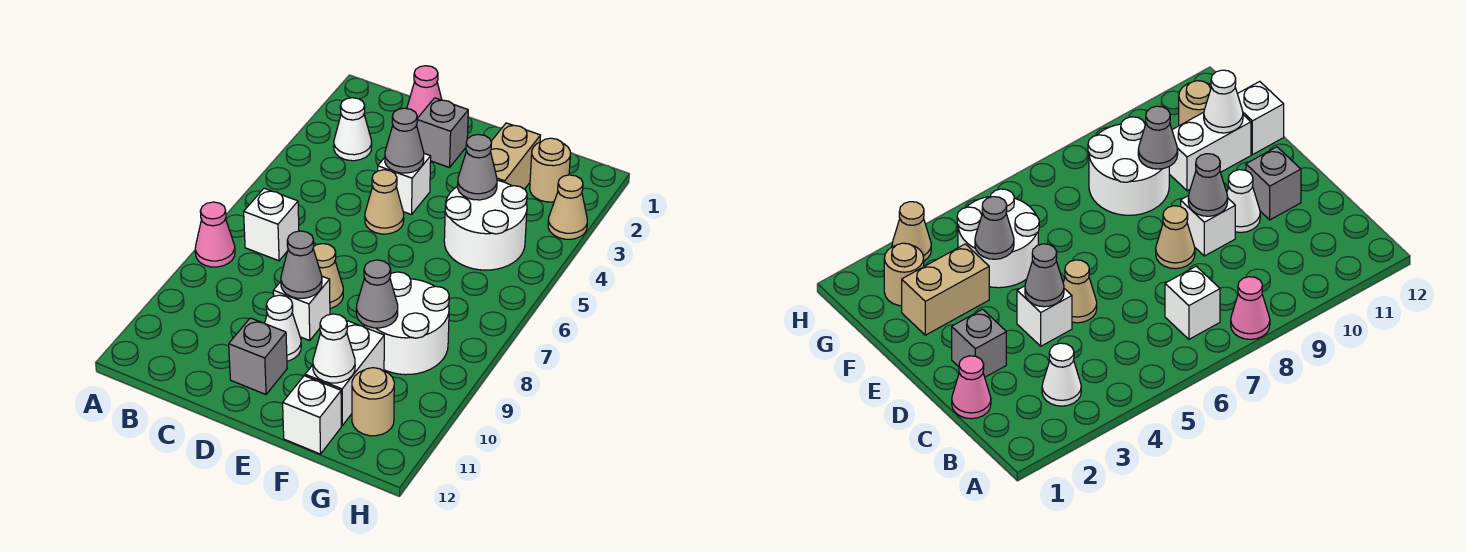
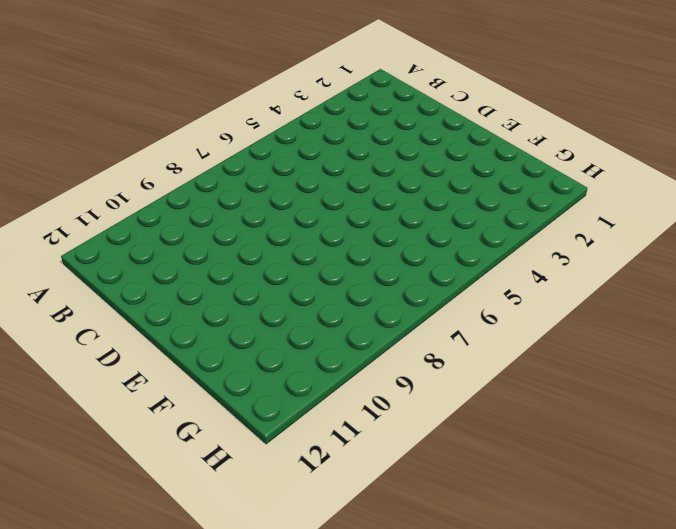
none -> pink cone A8 level 1
none -> white cone B3 level 1
none -> white brick B7 level 1

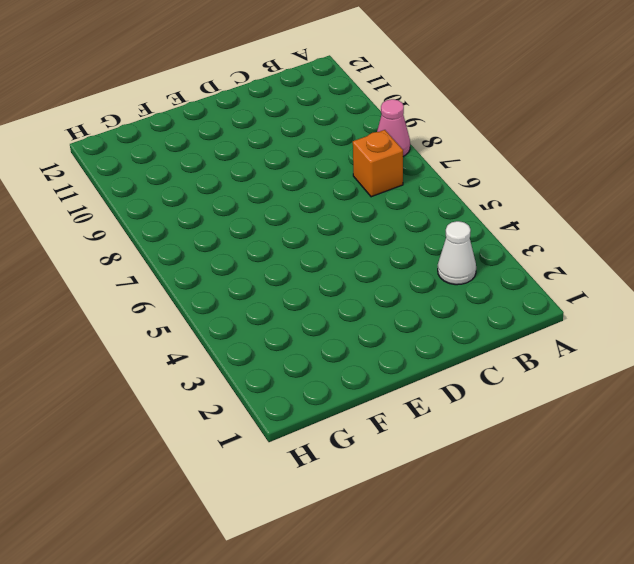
orange brick B7 level 1 -> white brick B7 level 1
none -> pink cone C1 level 1
none -> grey brick D2 level 1
none -> white brick D4 level 1

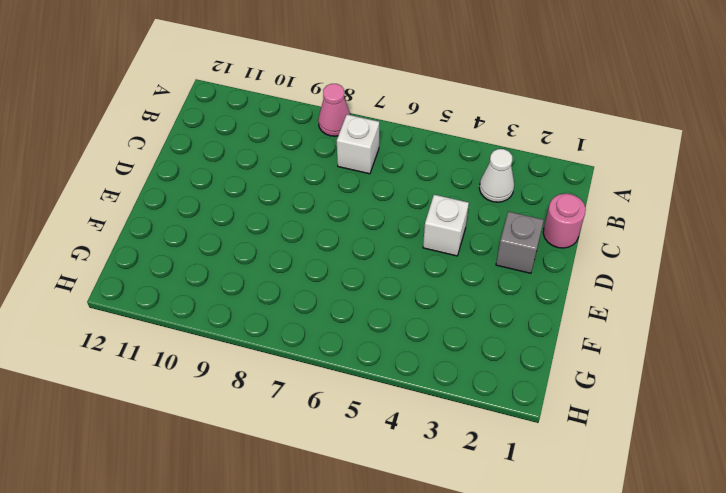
pink round brick C1 level 1 -> pink cone C1 level 1
none -> tan cone D5 level 1
none -> tan cone D8 level 1
none -> white brick D9 level 1

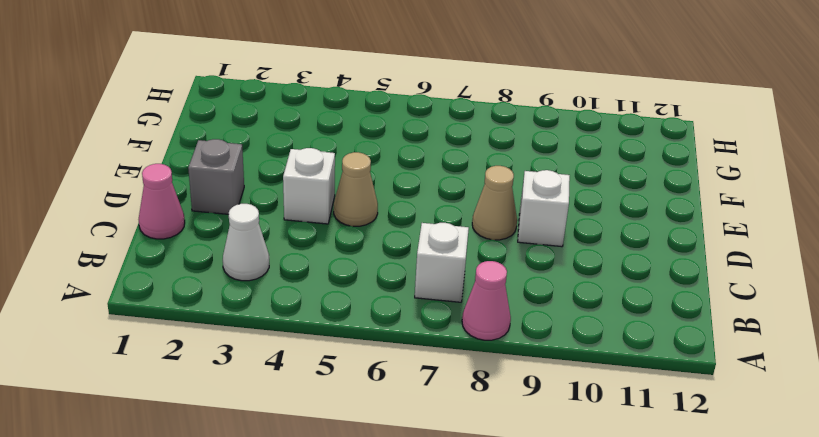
none -> white cone D10 level 1
none -> grey brick D11 level 1
none -> tan brick F2:F3 level 1

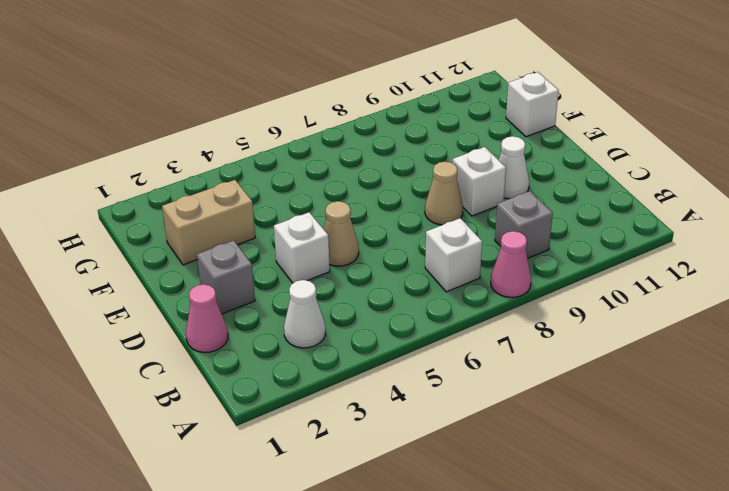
grey brick B9 level 1 -> grey brick D11 level 1
none -> white round brick F4:G5 level 1
none -> white round brick F8:G9 level 1
none -> white brick F10:F11 level 1

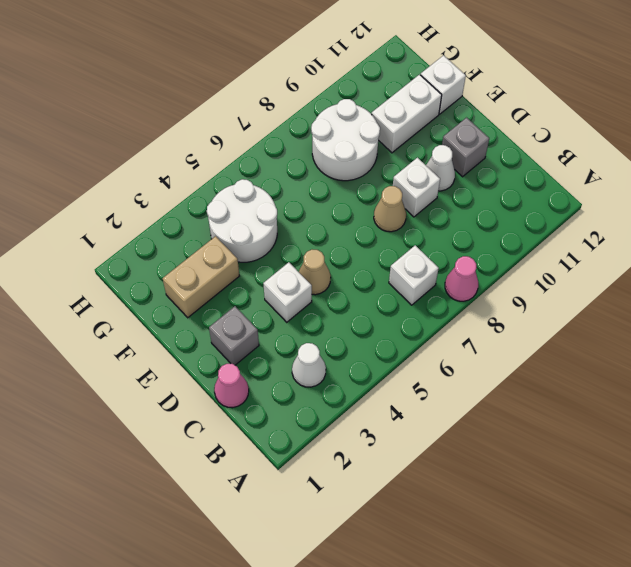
none -> tan round brick G2 level 1
none -> tan round brick G11 level 1
none -> tan cone H3 level 1

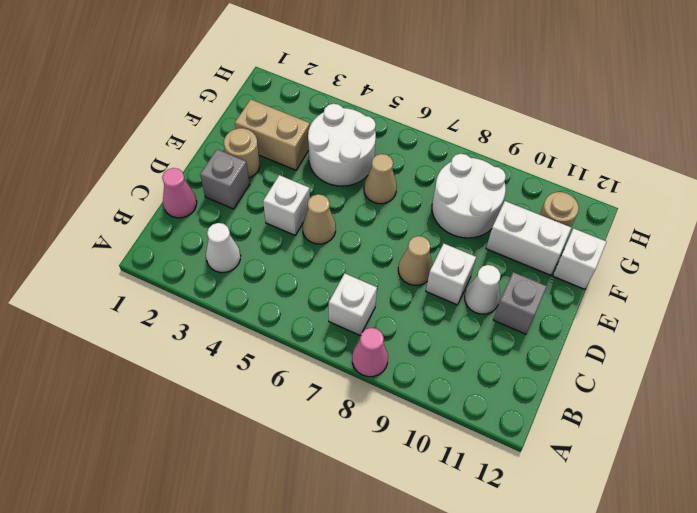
tan round brick E2 level 1 -> tan round brick G2 level 1
tan cone F6 level 1 -> tan cone H3 level 1
none -> grey cone D4 level 2
none -> grey cone D9 level 2
none -> grey cone F4 level 2

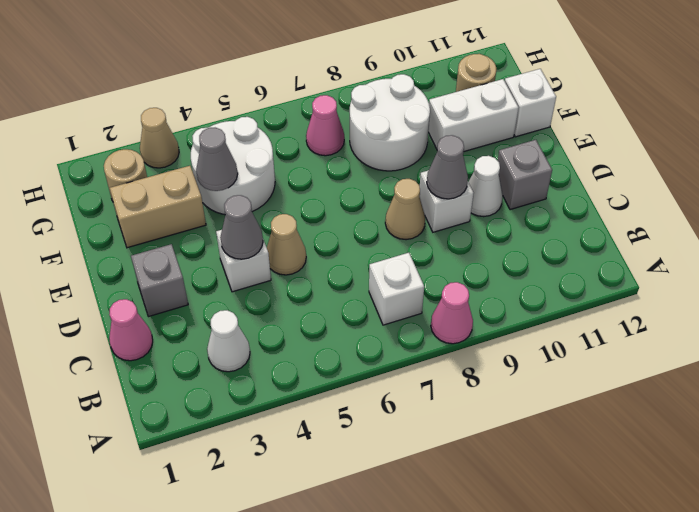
pink cone G7 level 1 -> none
none -> grey cone F9 level 2
none -> white cone F11 level 2

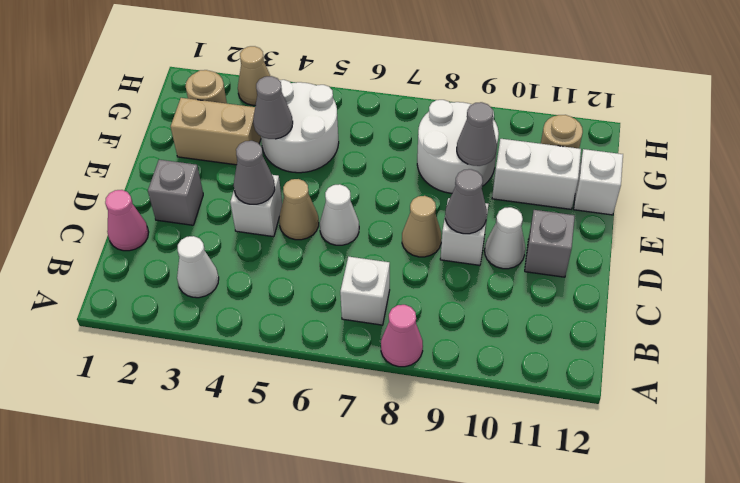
white cone D6 level 1 -> white cone F11 level 2

